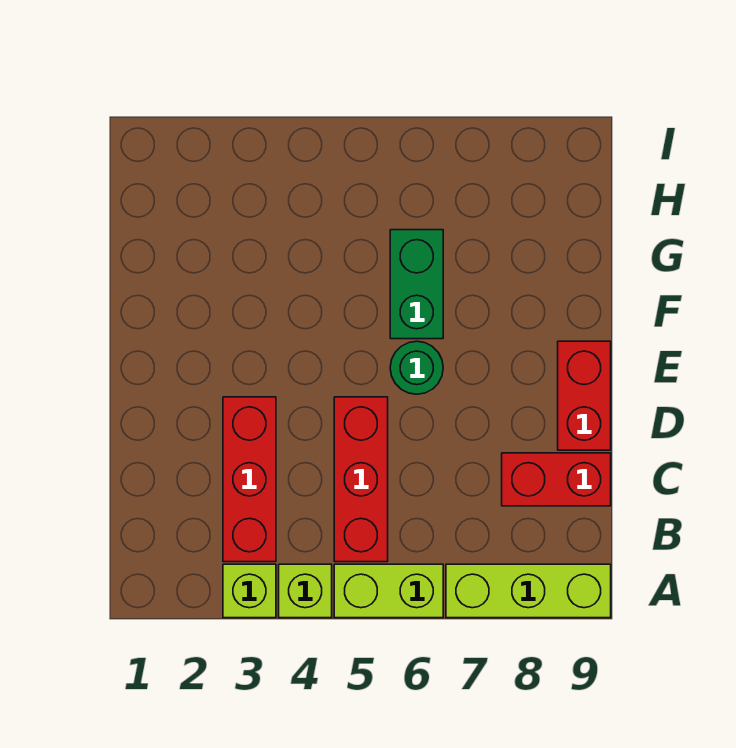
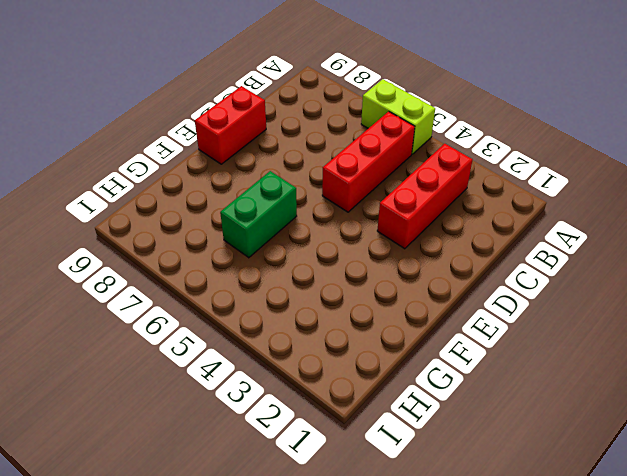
none -> lime brick A3 level 1
none -> lime brick A4 level 1

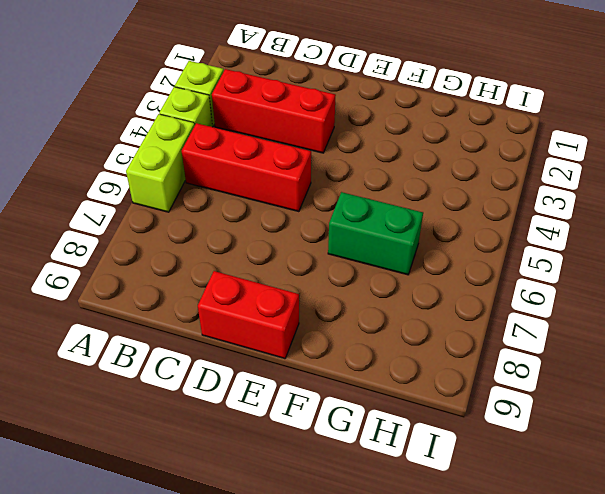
none -> lime brick A7:A9 level 1
none -> red brick C8:C9 level 1

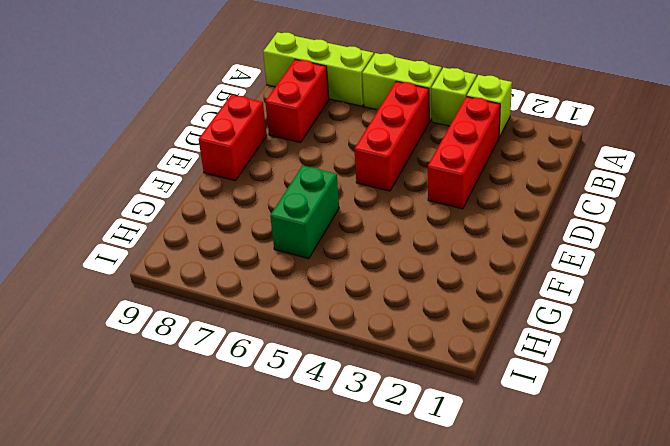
red brick B8:C8 level 1 -> red brick C8:C9 level 1
none -> green round brick E6 level 1

